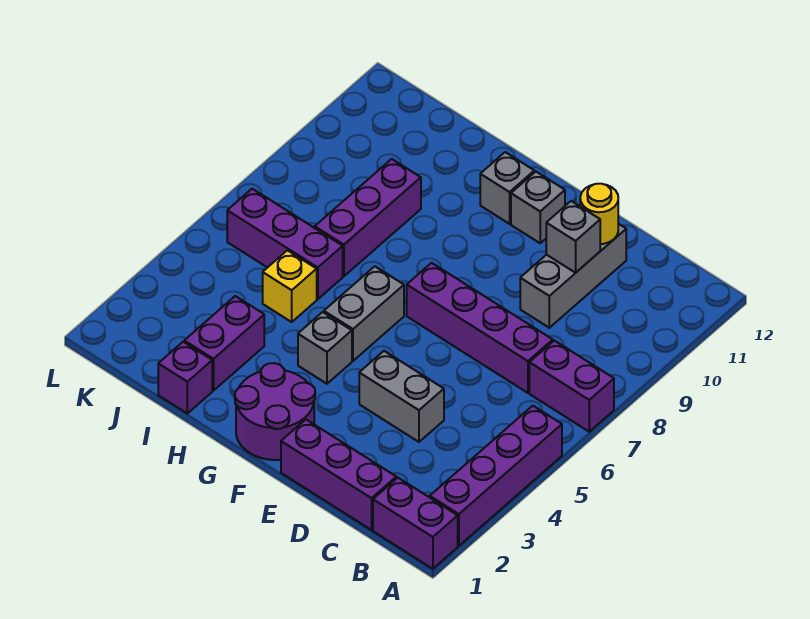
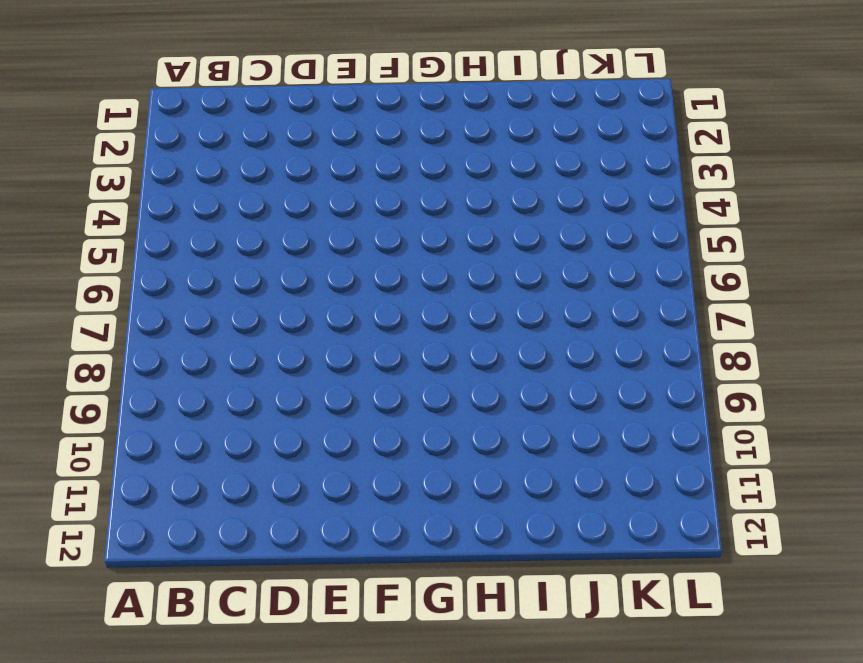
none -> purple brick A1:B1 level 1
none -> purple brick A2:A5 level 1
none -> purple brick A7:B7 level 1

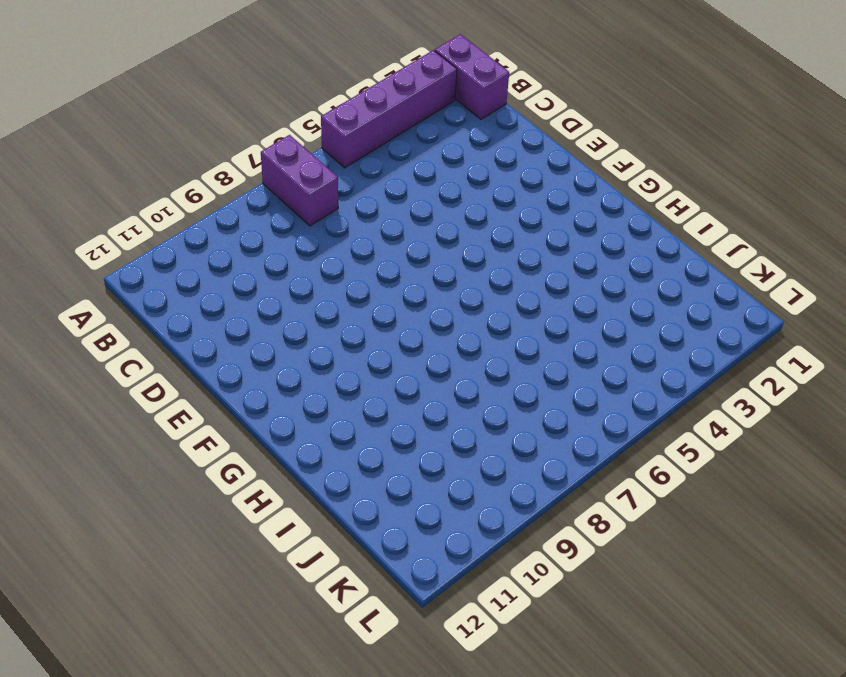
none -> purple brick C1:E1 level 1
none -> purple brick C7:F7 level 1
none -> grey brick D4:E4 level 1

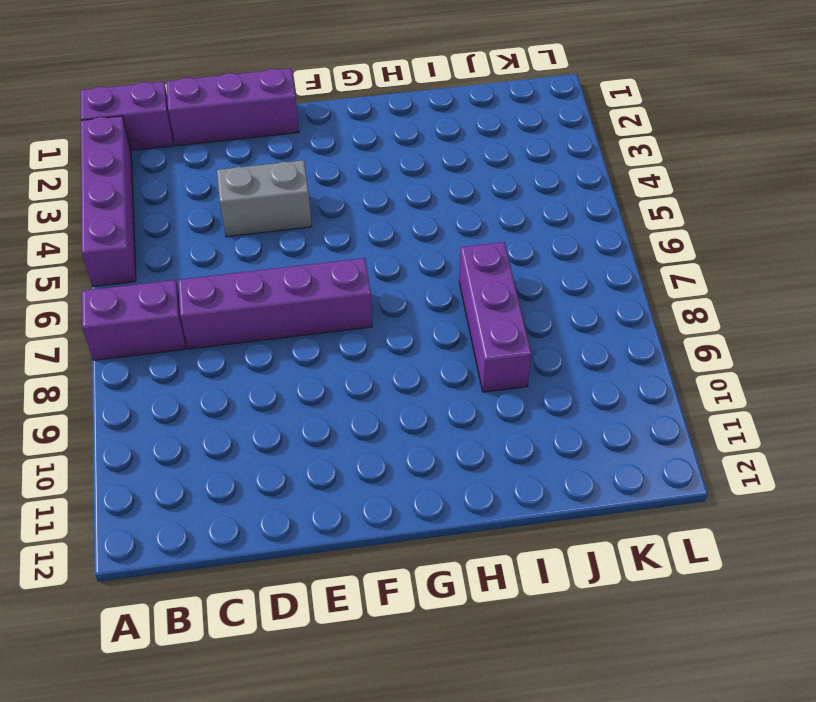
none -> grey brick D9:D11 level 1
none -> purple round brick F1:G2 level 1
none -> grey brick F11 level 1

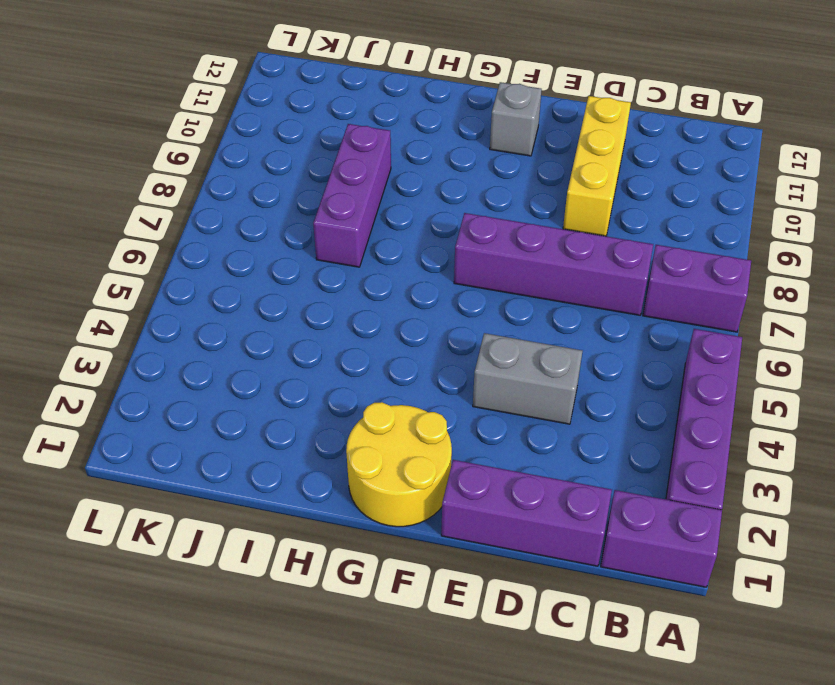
yellow brick D9:D11 level 1 -> grey brick D9:D11 level 1
yellow round brick F1:G2 level 1 -> purple round brick F1:G2 level 1
none -> grey brick G4 level 1
none -> grey brick G5:G6 level 1
none -> grey brick G11 level 1

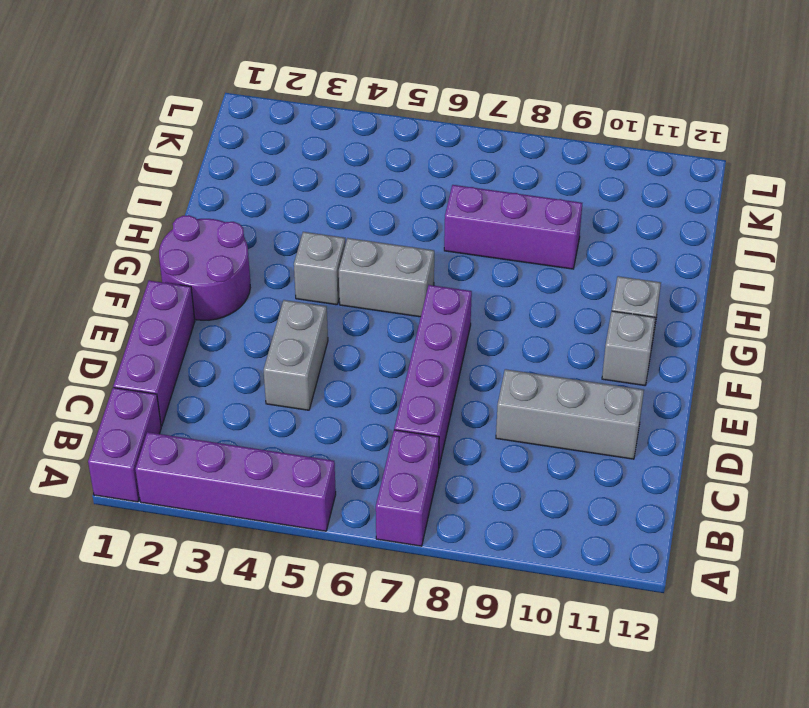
none -> purple brick I1 level 1
none -> purple brick I2:I3 level 1
none -> yellow brick I5 level 1

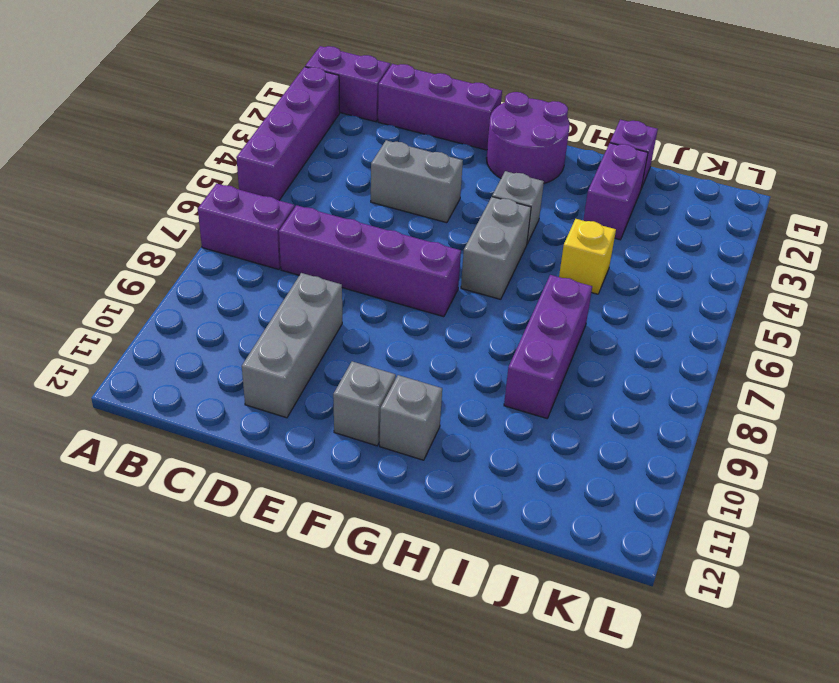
none -> purple brick I6:K6 level 1
none -> grey brick D10 level 2
none -> yellow round brick D11 level 2

